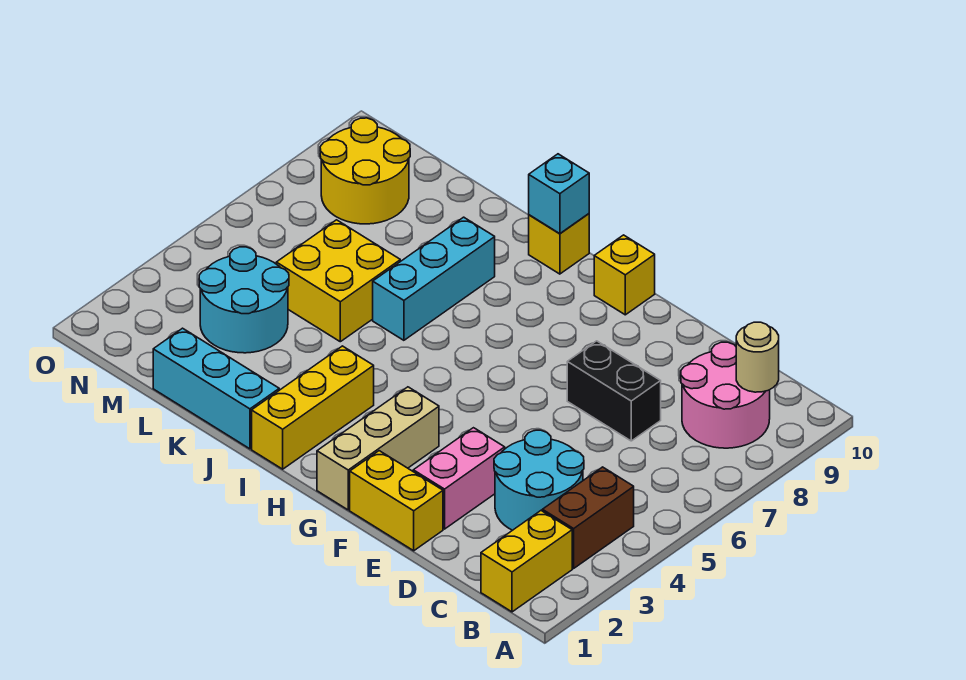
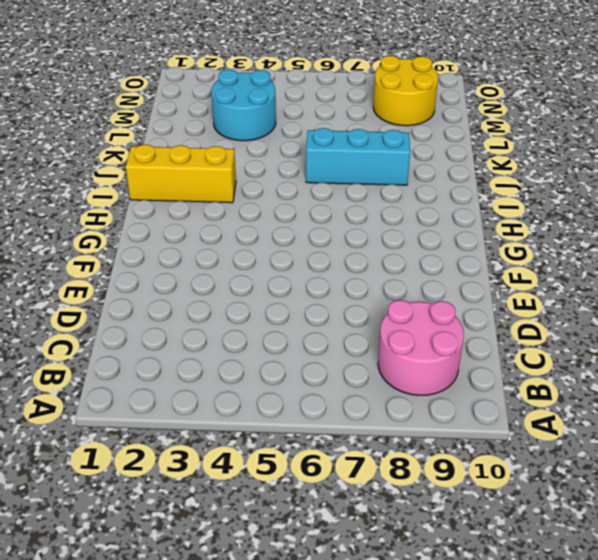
none -> yellow brick B1:B2 level 1
none -> brown brick B3:B4 level 1
none -> cyan round brick C3:D4 level 1

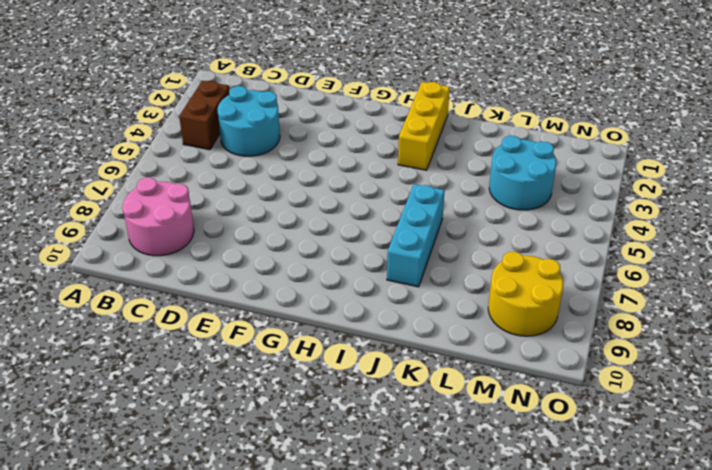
none -> yellow brick B1:B2 level 1
none -> black brick D7:E7 level 1
none -> yellow brick E1:F1 level 1

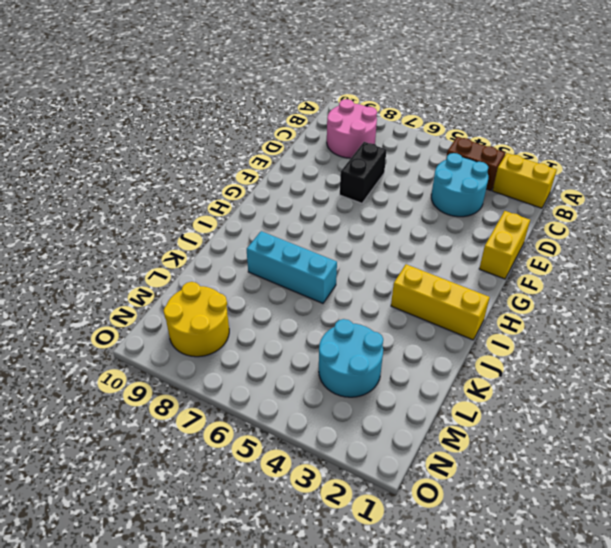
none -> pink brick E2:E3 level 1
none -> tan brick G1:G3 level 1
none -> yellow brick G10 level 1

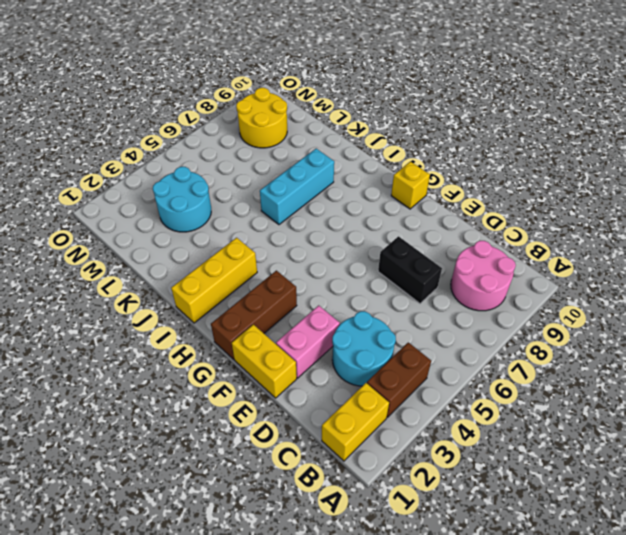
brown brick G1:G3 level 1 -> tan brick G1:G3 level 1
none -> yellow brick I10 level 1
none -> cyan brick J1:L1 level 1
none -> yellow brick K5:L6 level 1

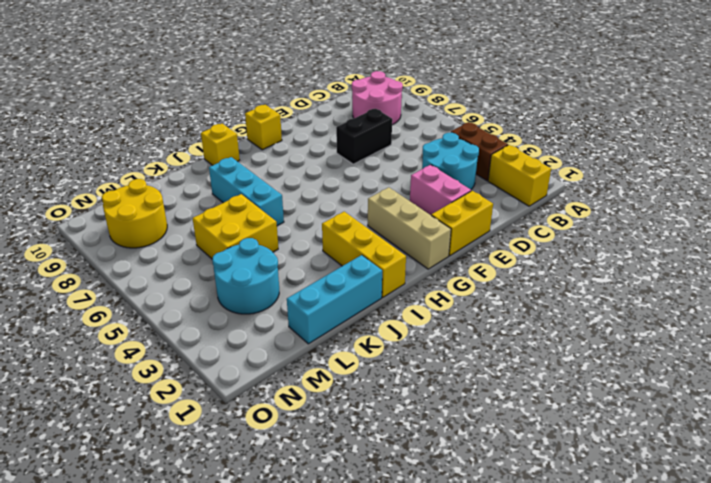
none -> tan round brick B9 level 2
none -> cyan brick I10 level 2

